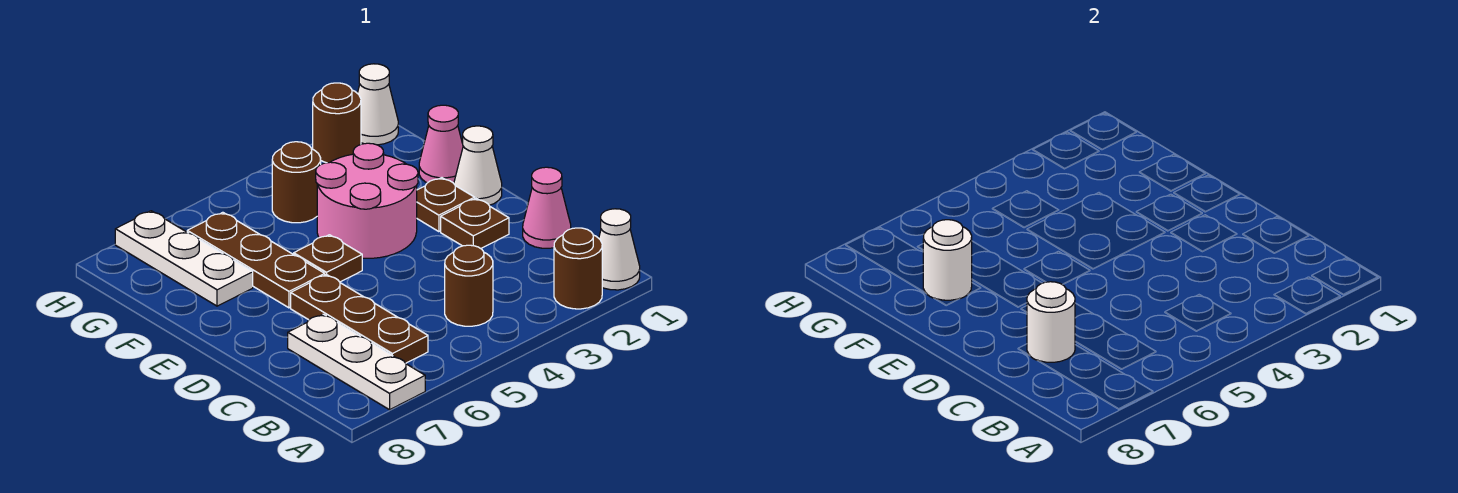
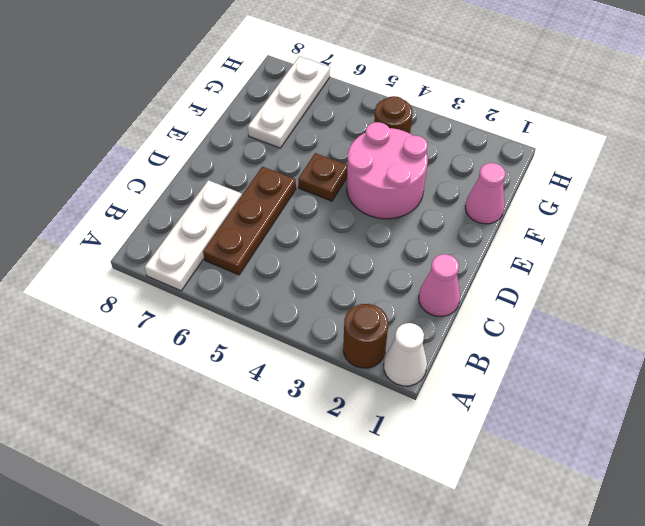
none -> brown round brick B4 level 1
none -> brown plate D2 level 1
none -> white cone E1 level 1

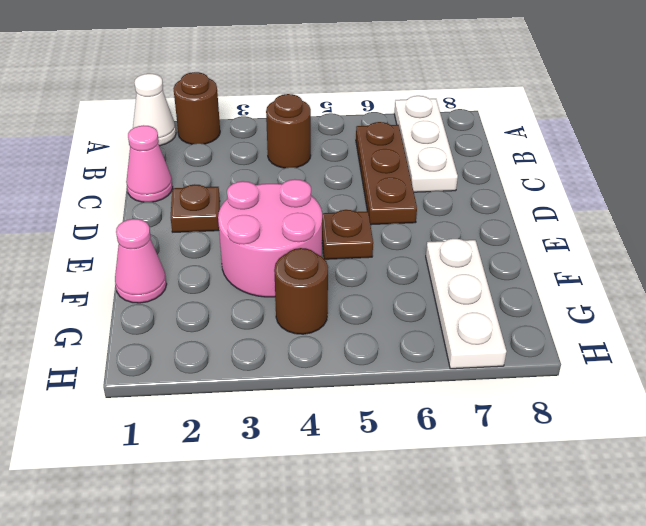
none -> white cone E1 level 1
none -> brown plate E2 level 1
none -> brown plate E6:G6 level 1

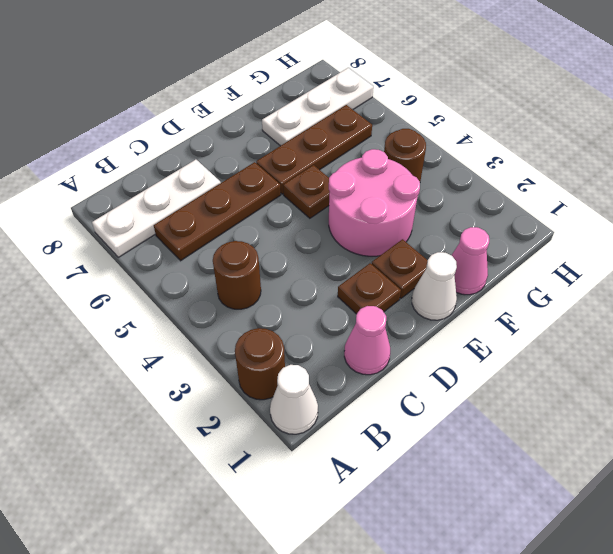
none -> white cone H1 level 1
none -> brown round brick H2 level 1
none -> white round brick C7 level 2

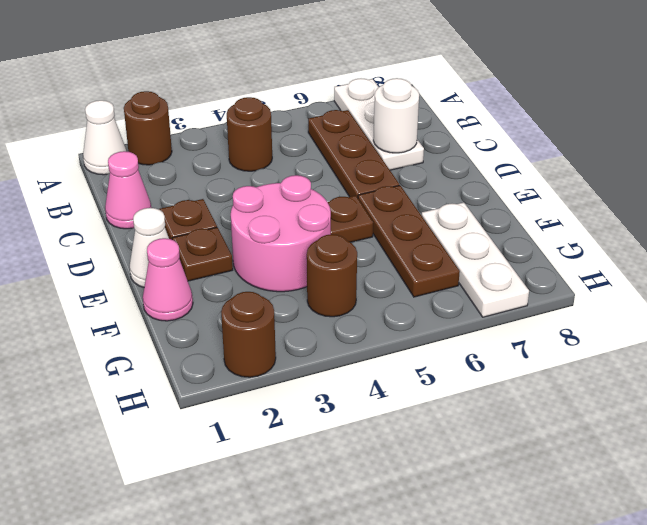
none -> white cone H1 level 1
none -> white round brick F7 level 2

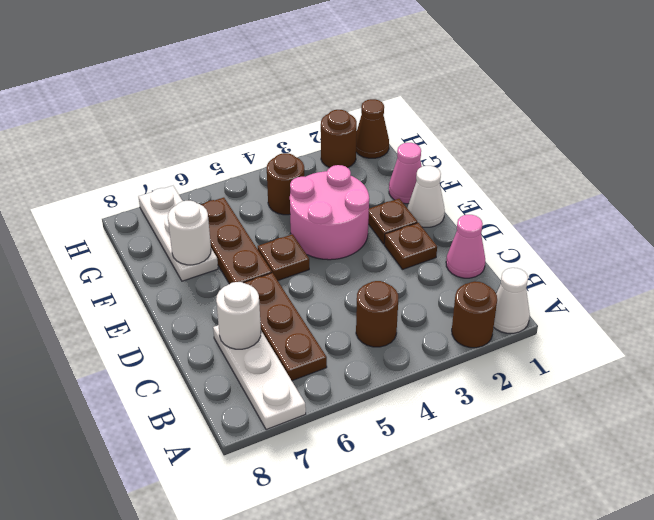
brown cone H1 level 1 -> white cone H1 level 1

